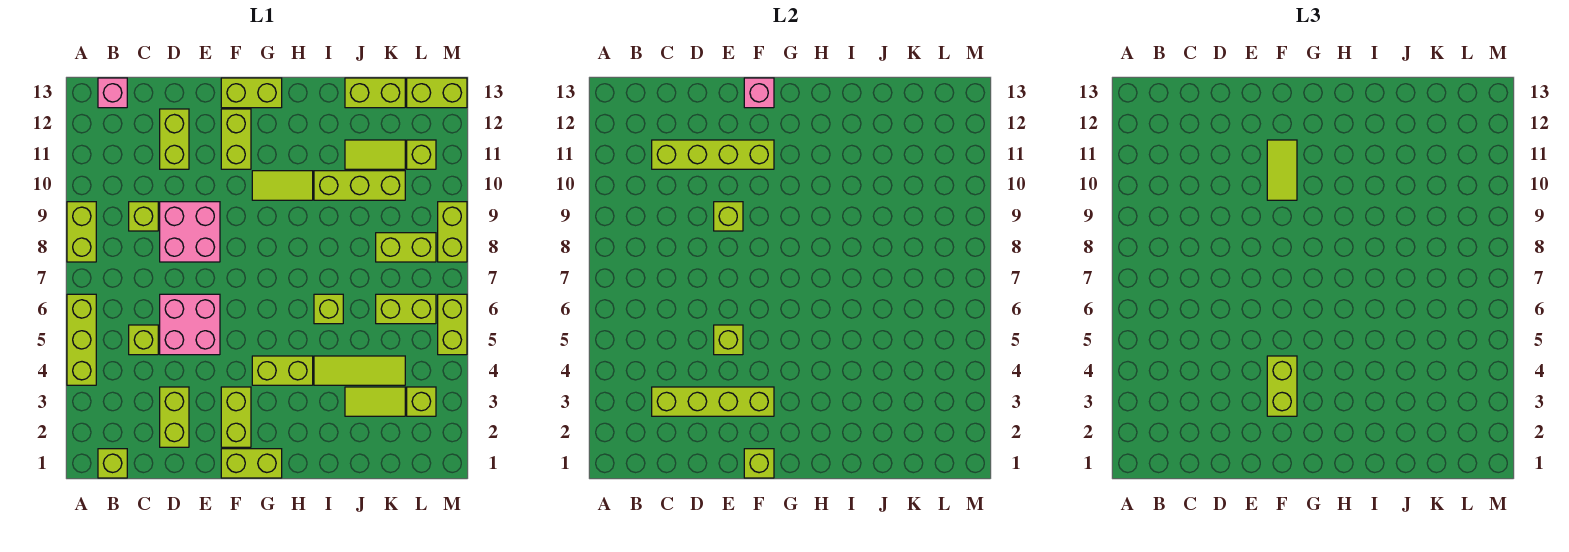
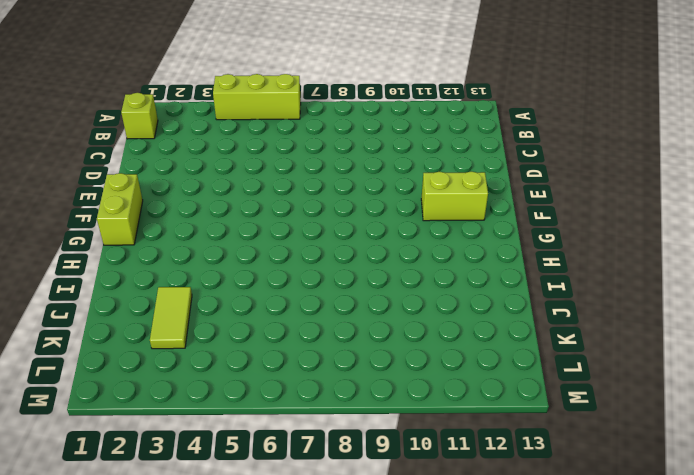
none -> lime brick A8:A9 level 1
none -> pink brick B13 level 1
none -> lime brick C5 level 1
none -> lime brick C9 level 1

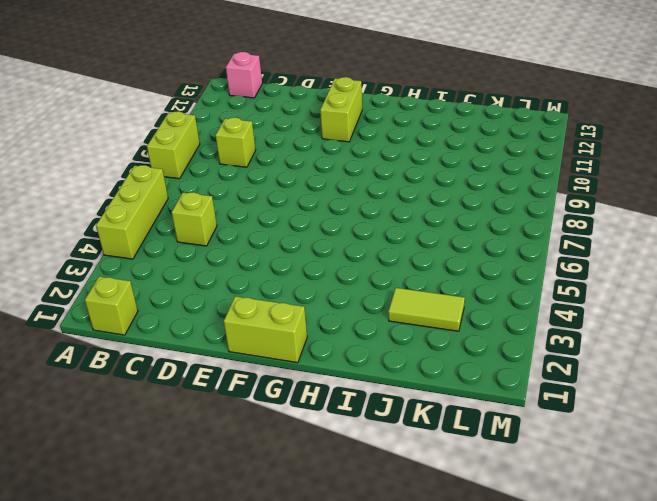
none -> lime brick D2:D3 level 1
none -> pink brick D5:E6 level 1
none -> pink brick D8:E9 level 1
none -> lime brick D11:D12 level 1

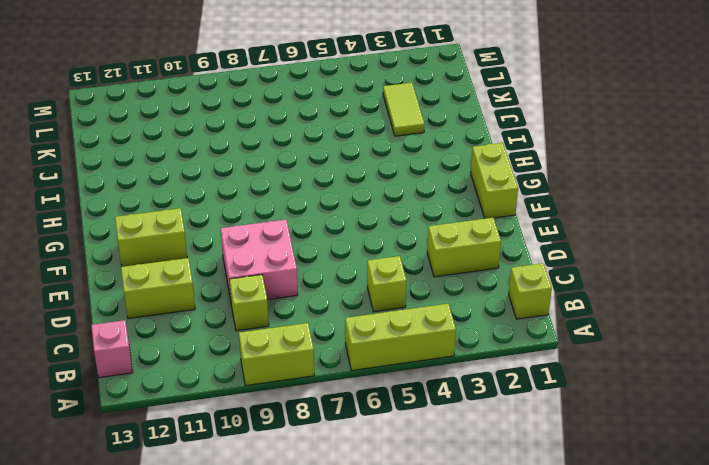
none -> pink brick D5:E6 level 1
none -> lime brick F2:F3 level 1
none -> lime brick F13:G13 level 1
none -> lime brick G4:H4 level 1

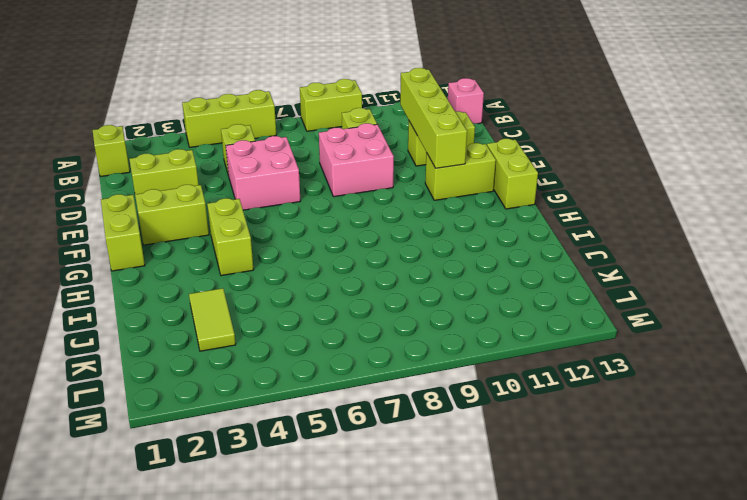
none -> lime tile G10:H10 level 1
none -> lime tile I4:K4 level 1
none -> lime brick I6 level 1
none -> lime brick I10:K10 level 1

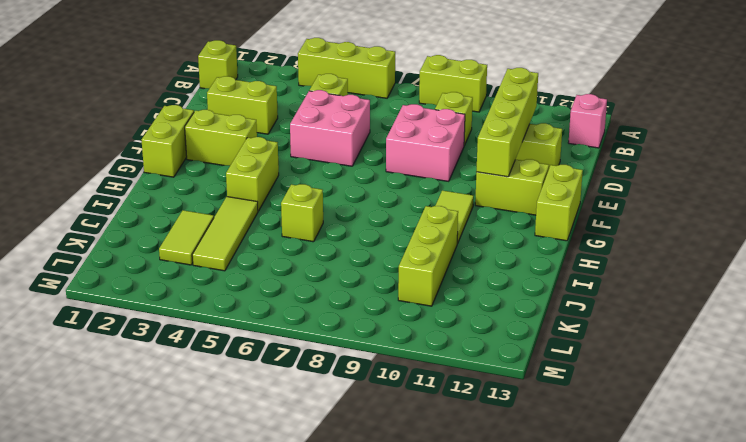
none -> lime tile J11:K11 level 1
none -> lime brick J13:K13 level 1
none -> lime brick K6:L6 level 1
none -> lime brick K8:L8 level 1

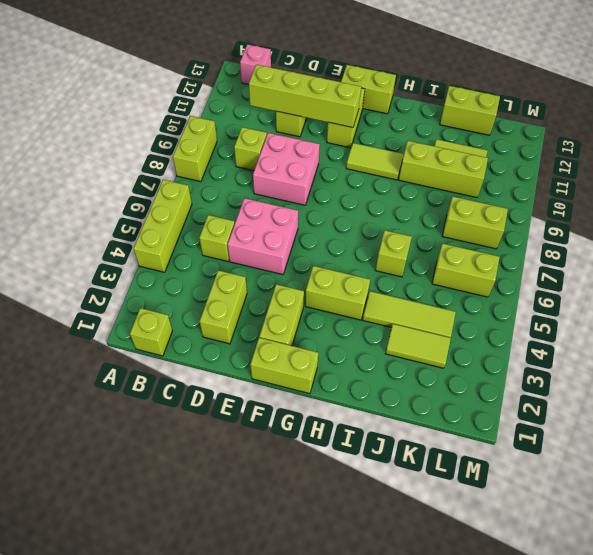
none -> lime brick L3 level 1
none -> lime brick L11 level 1
none -> lime brick L13:M13 level 1
none -> lime brick M5:M6 level 1

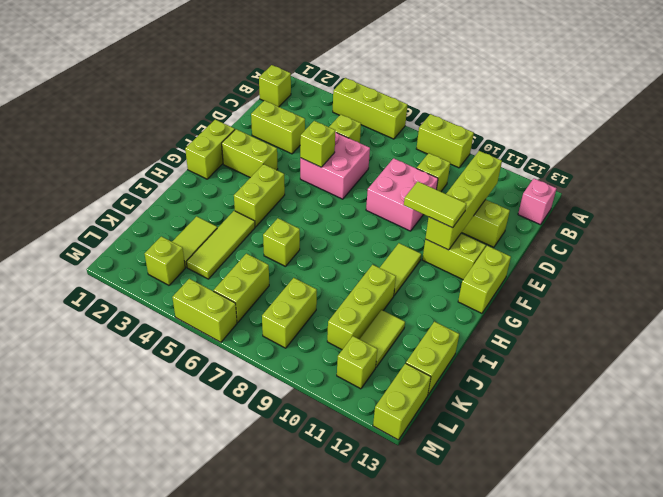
none -> lime brick M8:M9 level 1
none -> lime brick C3:F3 level 2
none -> lime brick E9 level 2
none -> lime brick F1 level 2

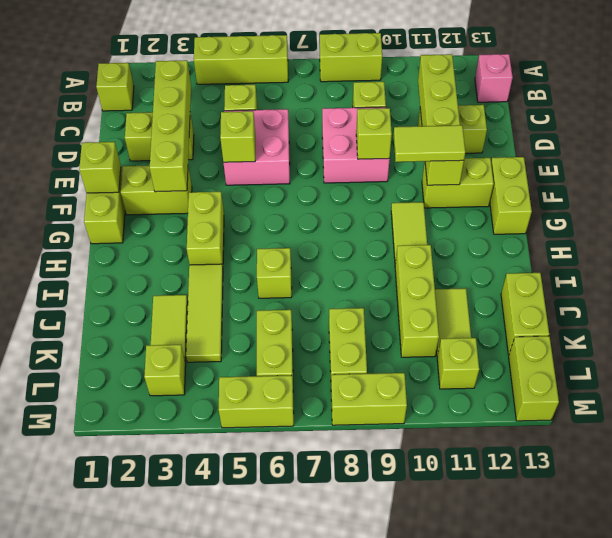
none -> pink brick F13 level 2
none -> lime brick F3:F4 level 3

